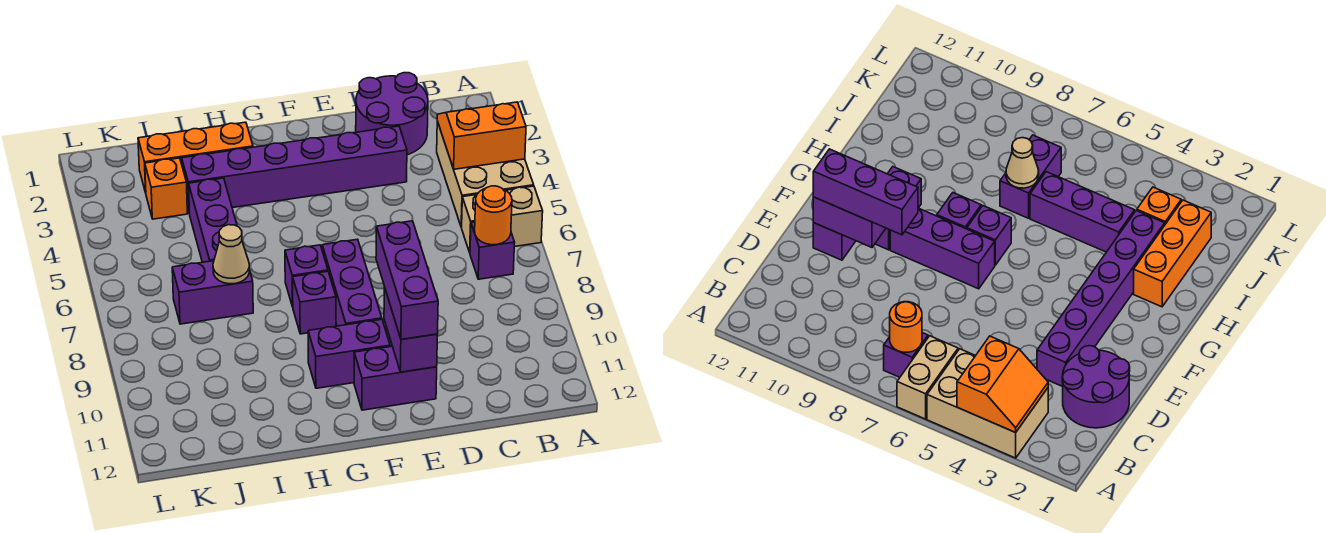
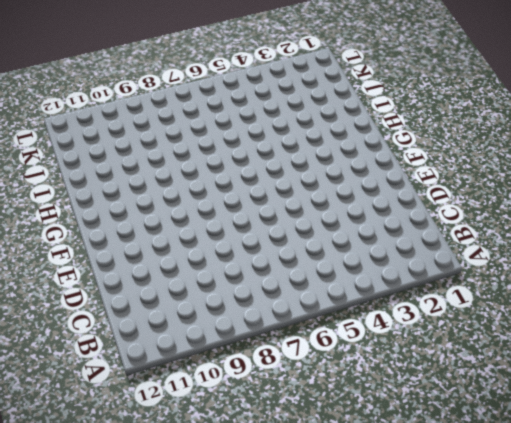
none -> tan brick A3:B5 level 1
none -> tan brick A6:B6 level 1
none -> purple brick B7 level 1

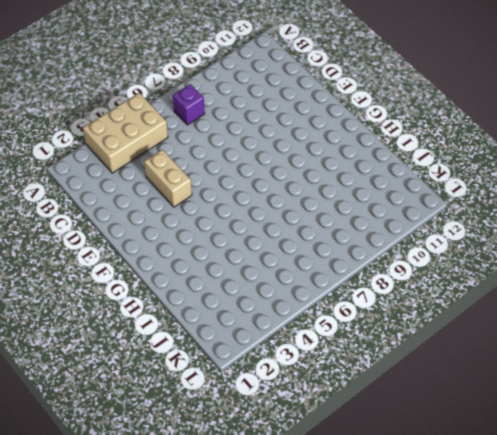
tan brick D4:E4 level 1 -> tan brick A6:B6 level 1
none -> purple round brick C1:D2 level 1
none -> purple brick D3:I3 level 1
none -> purple brick E11:F11 level 1

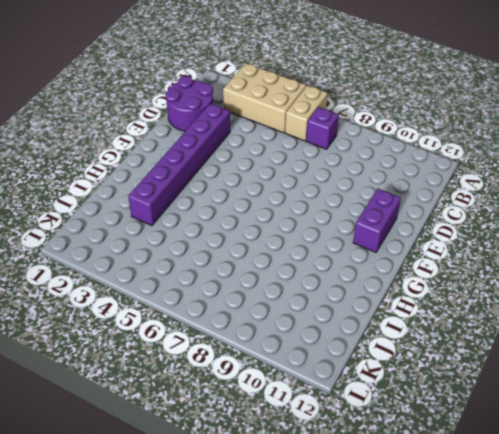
none -> purple brick F7:F9 level 1
none -> purple brick F10:G10 level 1
none -> purple brick G7 level 1

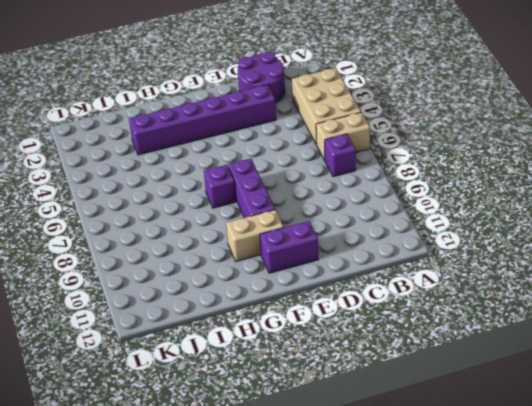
tan brick F10:G10 level 1 -> purple brick F10:G10 level 1
none -> purple brick G8 level 1
none -> orange brick H2:J2 level 1
none -> purple brick I4:I6 level 1

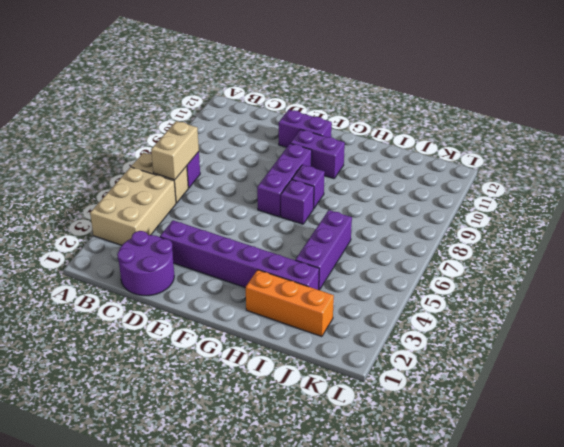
tan brick B6:B7 level 2 -> orange round brick B7 level 2
none -> purple brick I7:J7 level 1
none -> orange brick J3 level 1
none -> orange slope A3:B4 level 2 top 4

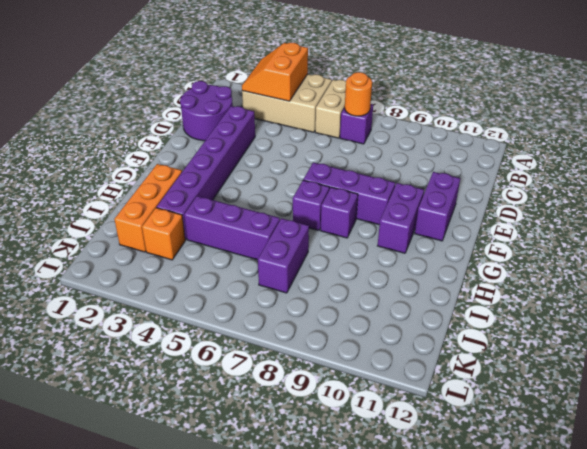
none -> purple brick E10:E11 level 2
none -> tan cone I7 level 2
none -> purple brick E9:E11 level 3

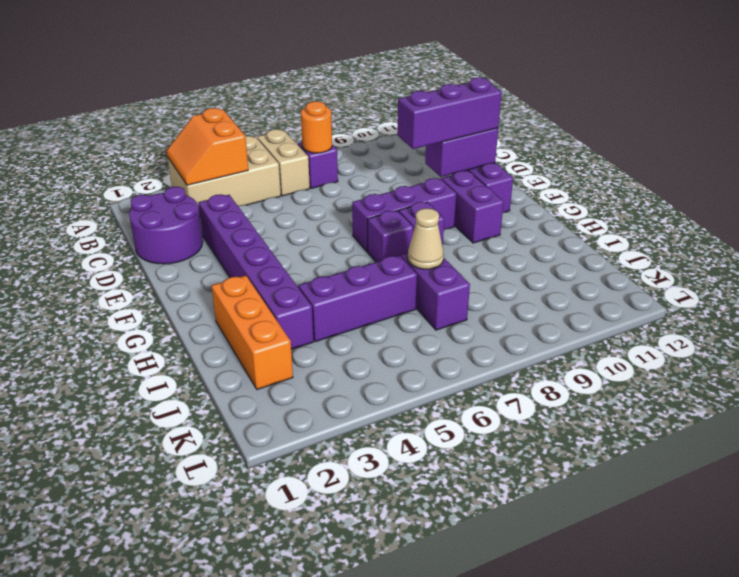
none -> orange brick J3 level 1

